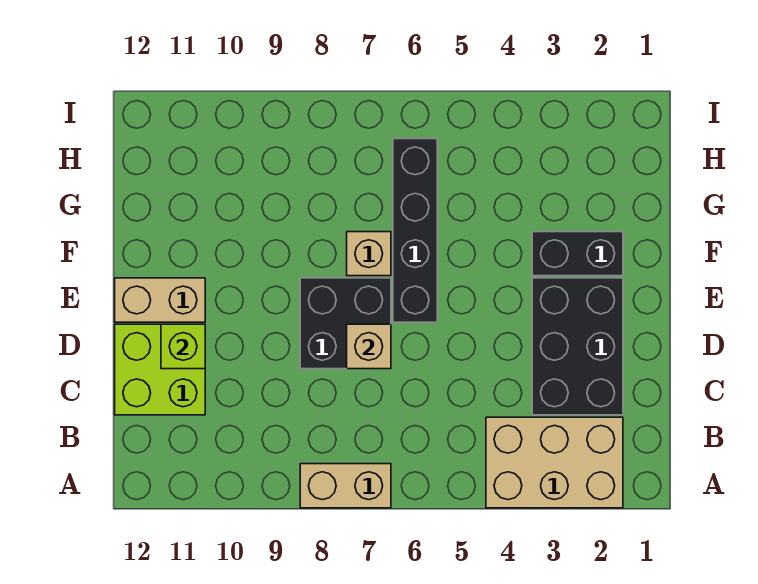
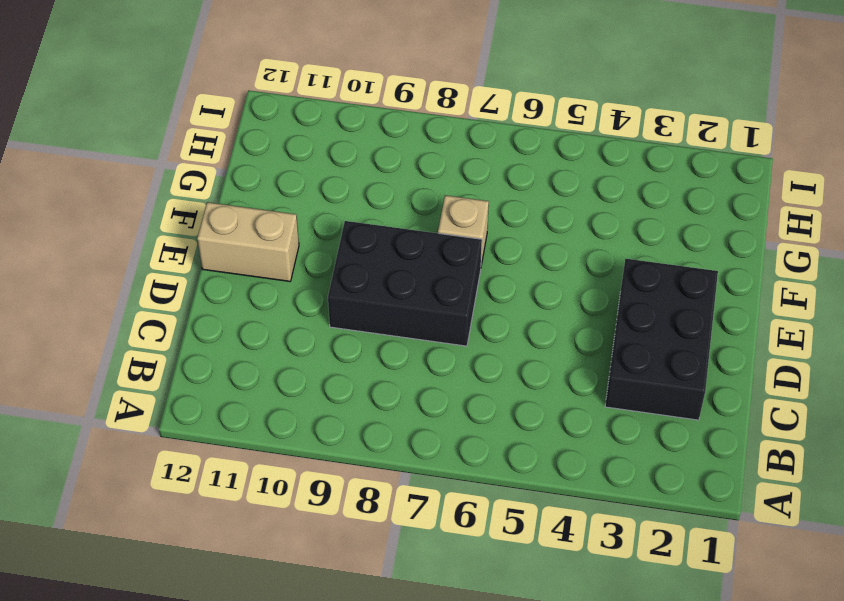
black brick D7:E9 level 1 -> black brick D7:E8 level 1
none -> tan brick A2:B4 level 1
none -> tan brick A7:A8 level 1

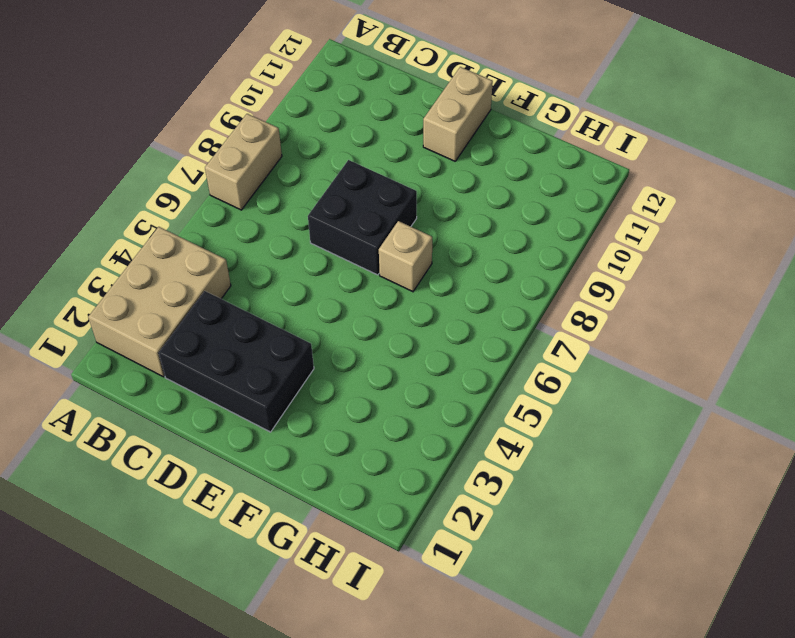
none -> lime brick C11:D12 level 1
none -> black brick E6:H6 level 1

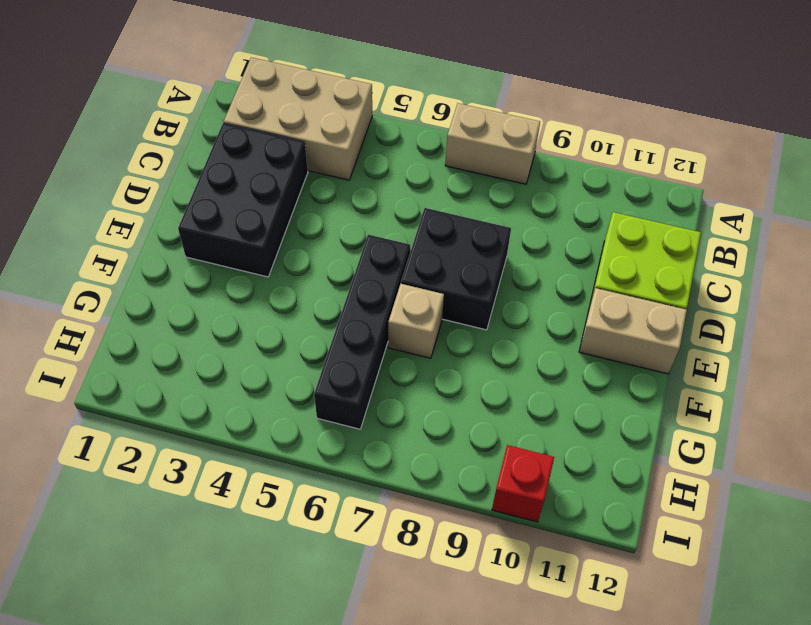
red brick I10 level 1 -> none
none -> black brick F2:F3 level 1
none -> tan brick D7 level 2

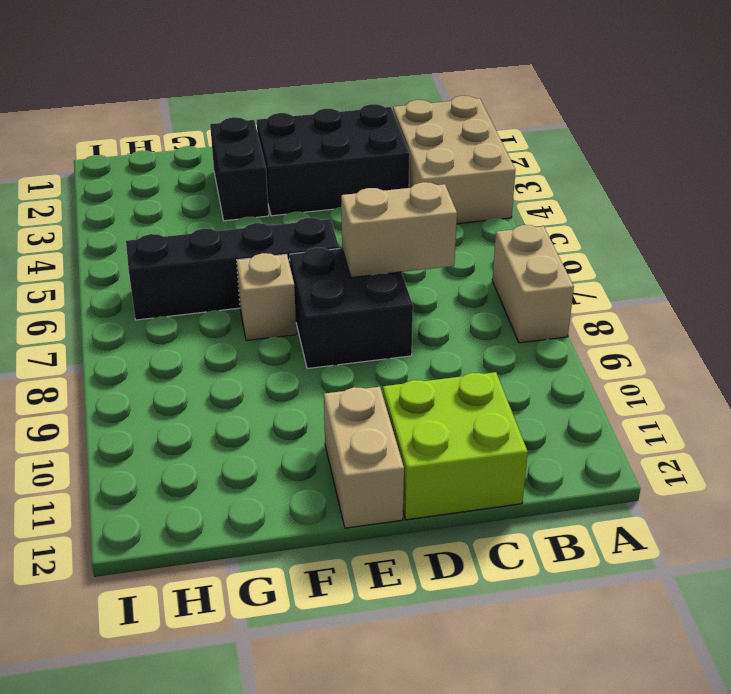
tan brick C7:D7 level 2 -> tan brick D7 level 2
none -> lime brick D11 level 2

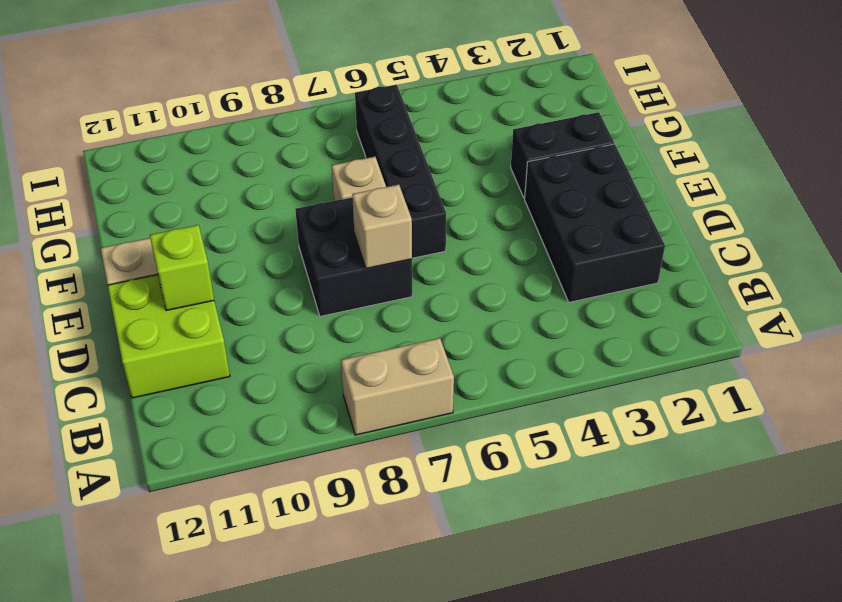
none -> tan brick A2:B4 level 1

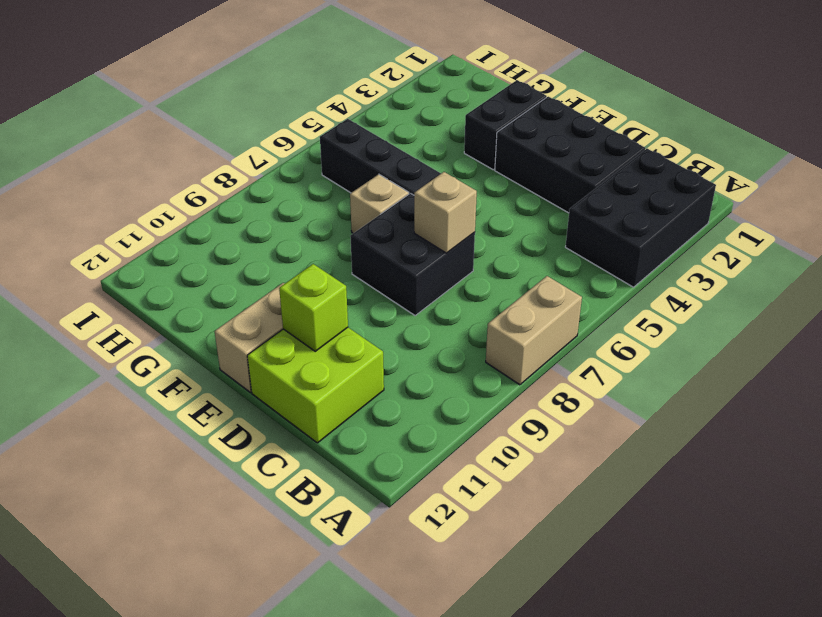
black brick A2:B4 level 1 -> tan brick A2:B4 level 1

